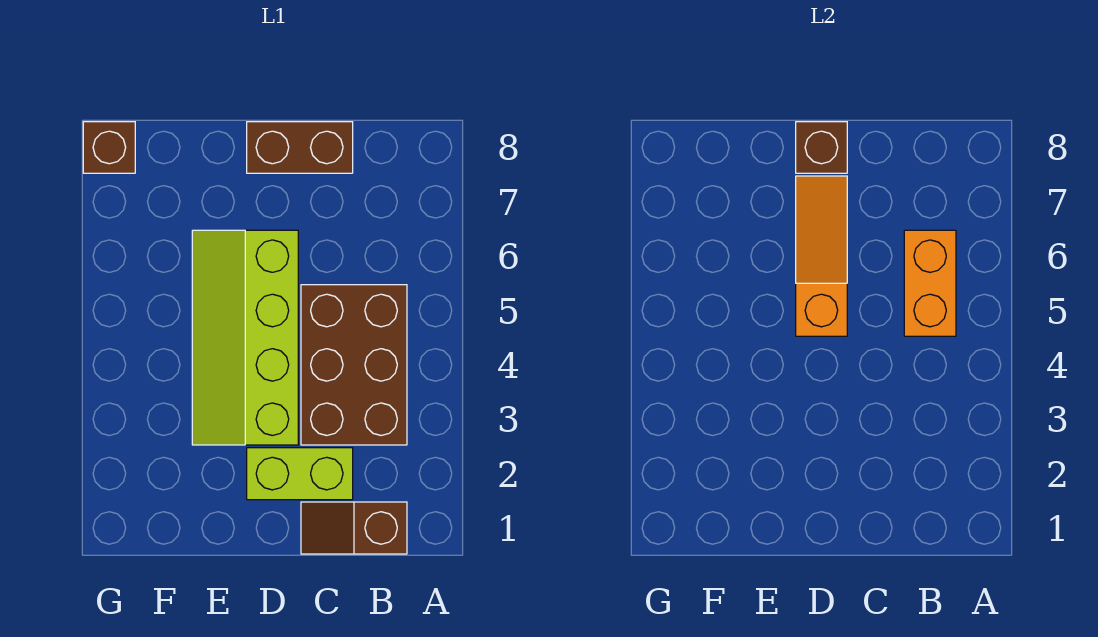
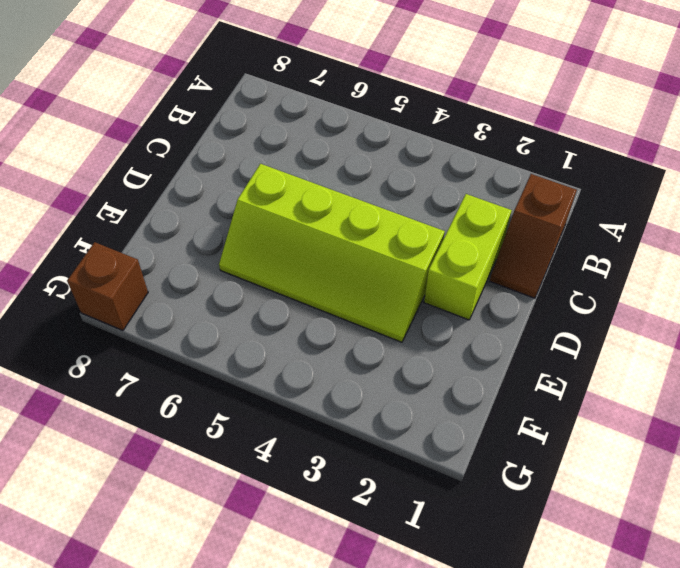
none -> brown brick B3:C5 level 1
none -> brown brick C8:D8 level 1

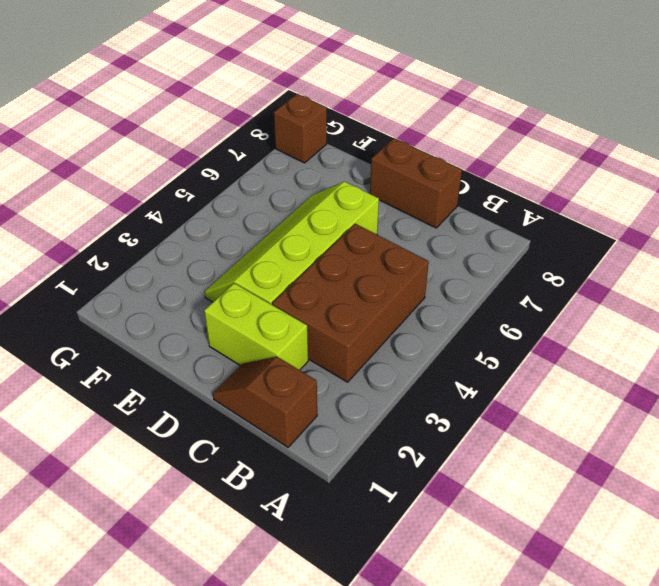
none -> orange brick B5:B6 level 2
none -> orange slope D5:D7 level 2 top 5

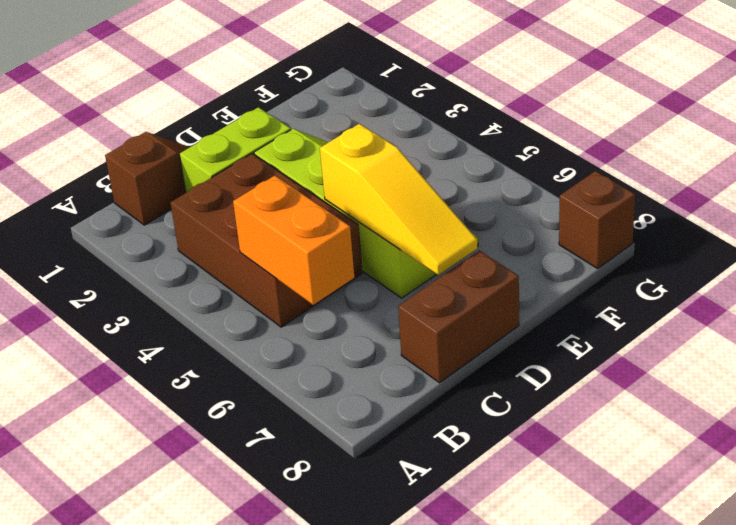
yellow slope D5:D7 level 2 top 5 -> orange slope D5:D7 level 2 top 5
none -> brown brick D8 level 2

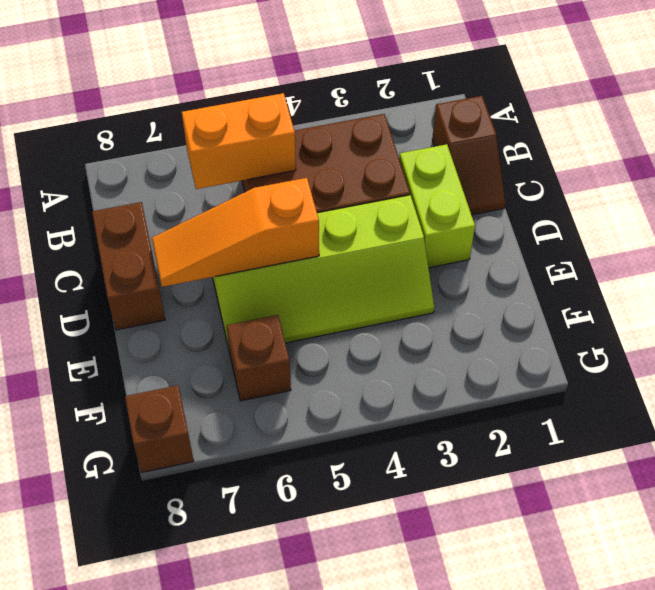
brown brick F6 level 1 -> brown brick D8 level 2

